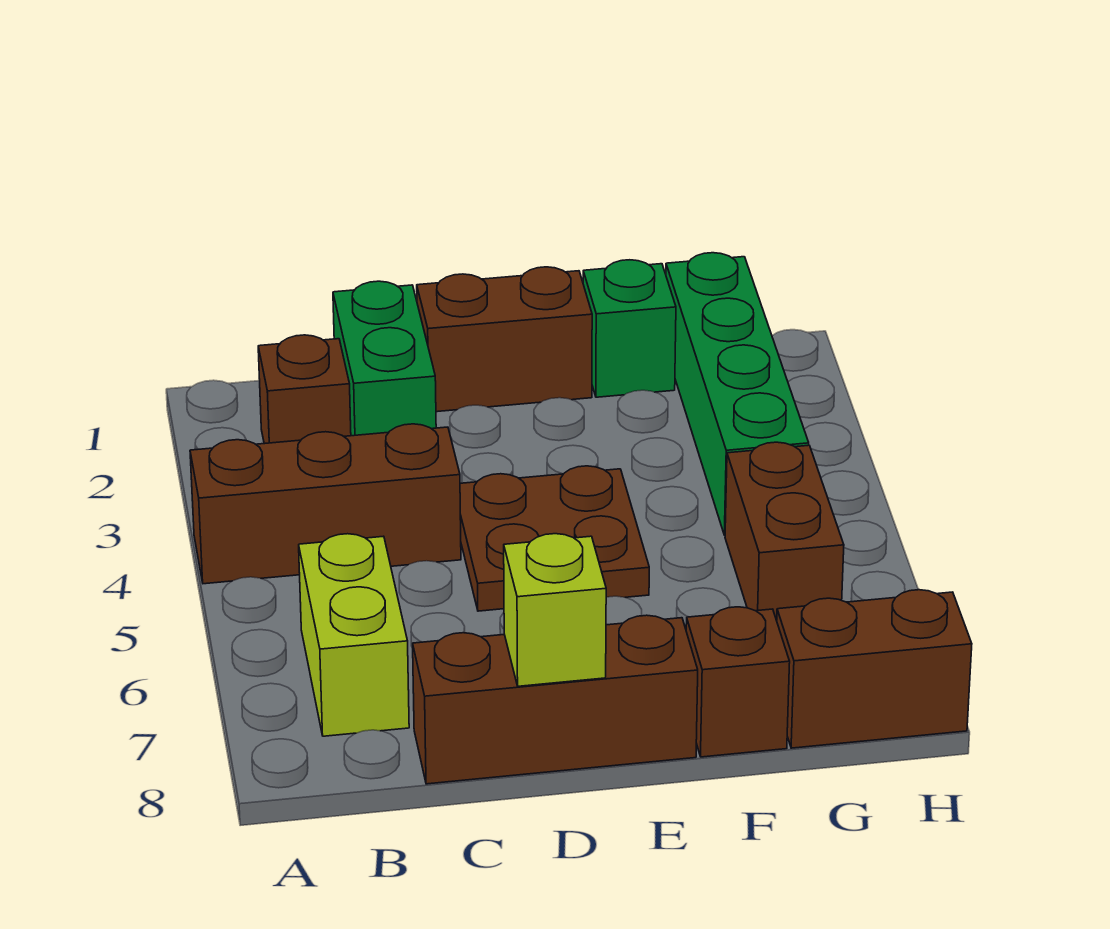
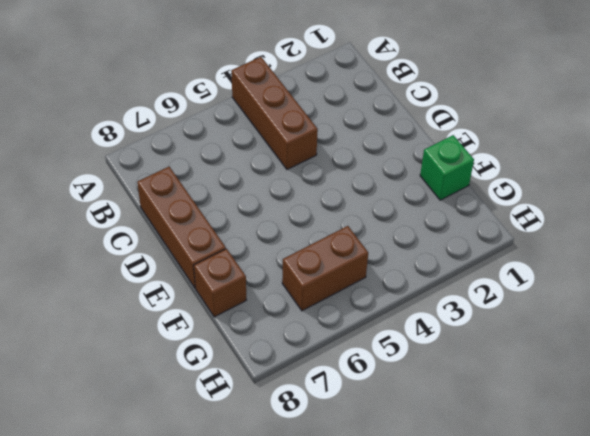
none -> brown brick B2 level 1
none -> lime brick B6:B7 level 1
none -> green brick C1:C2 level 1

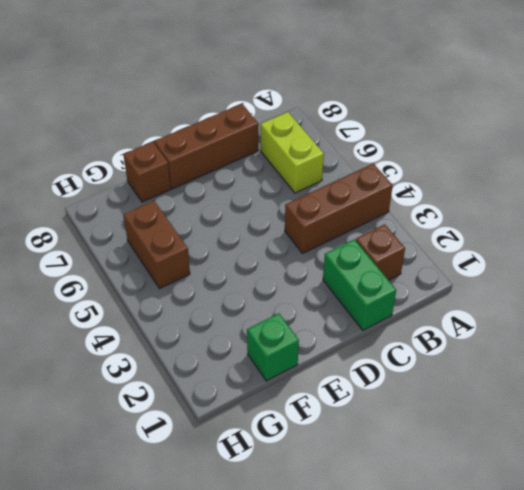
none -> brown brick D1:E1 level 1
none -> brown plate D4:E5 level 1
none -> green brick G1:G4 level 1

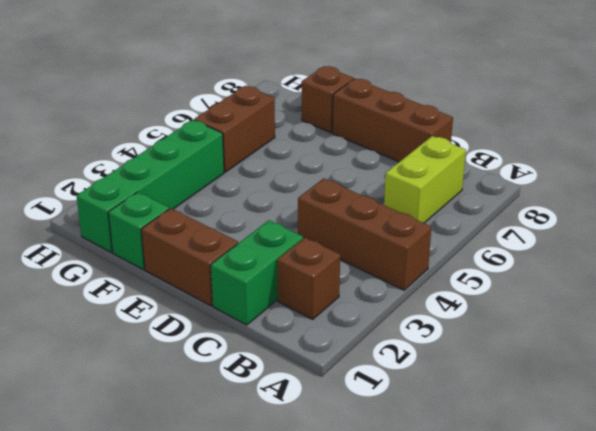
none -> brown plate D4:E5 level 1
none -> brown brick G8:H8 level 1
none -> lime brick D8 level 2

